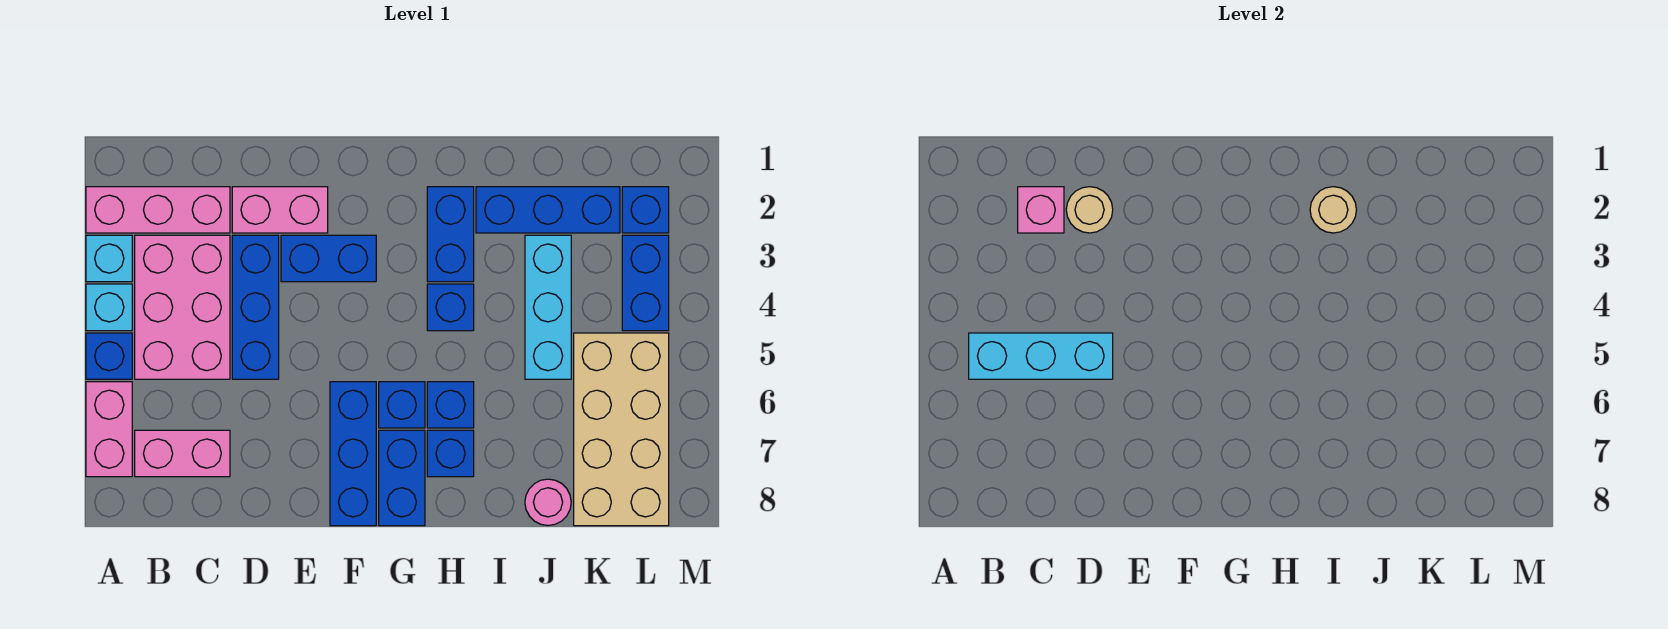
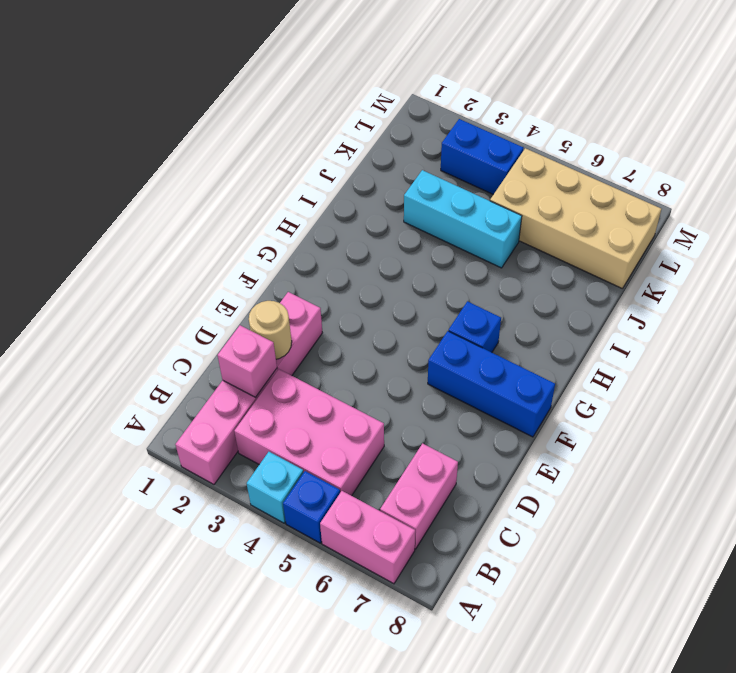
none -> cyan brick A3 level 1
none -> blue brick D3:D5 level 1
none -> blue brick E3:F3 level 1

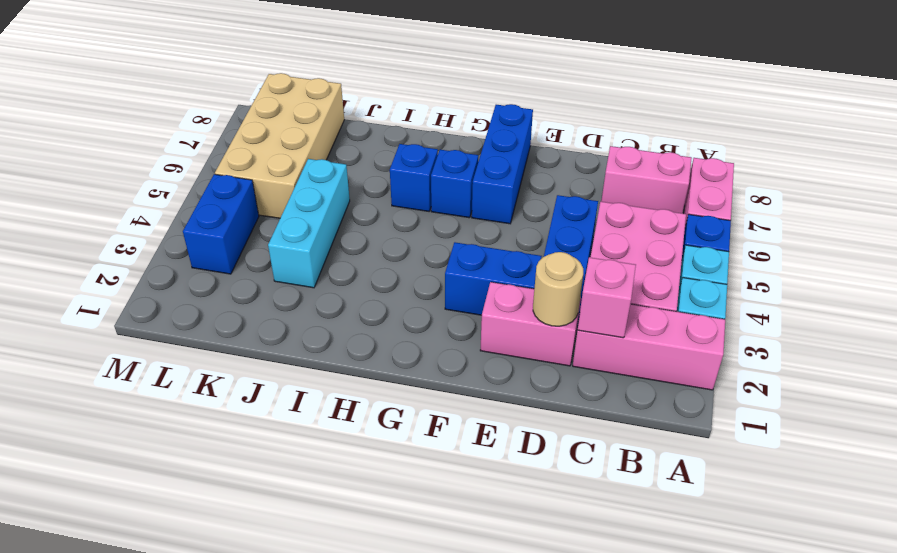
none -> blue brick G7:G8 level 1
none -> blue brick H2:H3 level 1
none -> blue brick H4 level 1

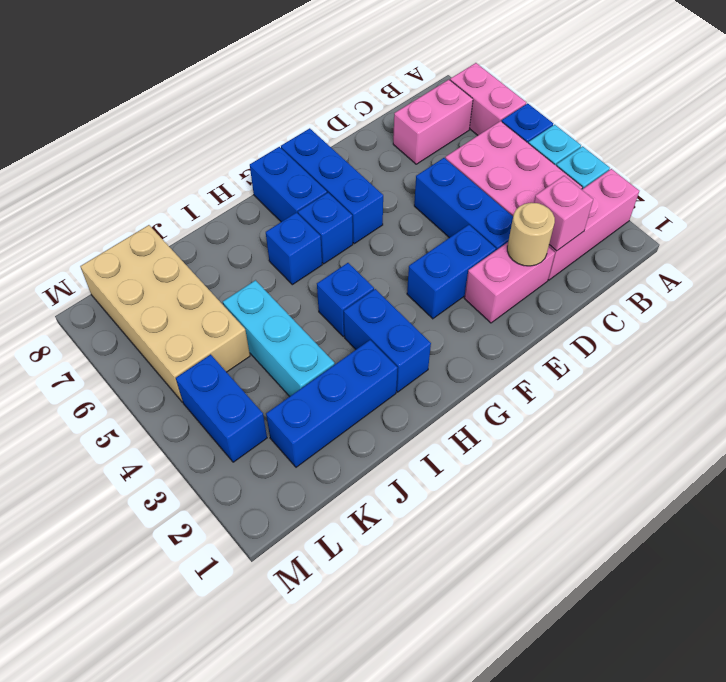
none -> blue brick H7 level 1
none -> pink round brick J8 level 1
none -> blue brick L2 level 1

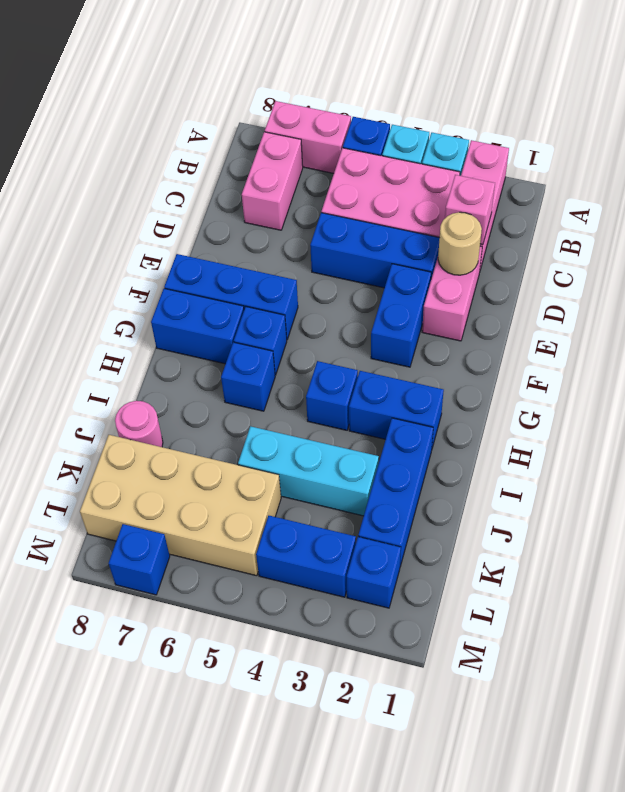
blue brick M7 level 1 -> blue brick H7 level 1
none -> cyan brick B5:D5 level 2
none -> tan round brick I2 level 2

